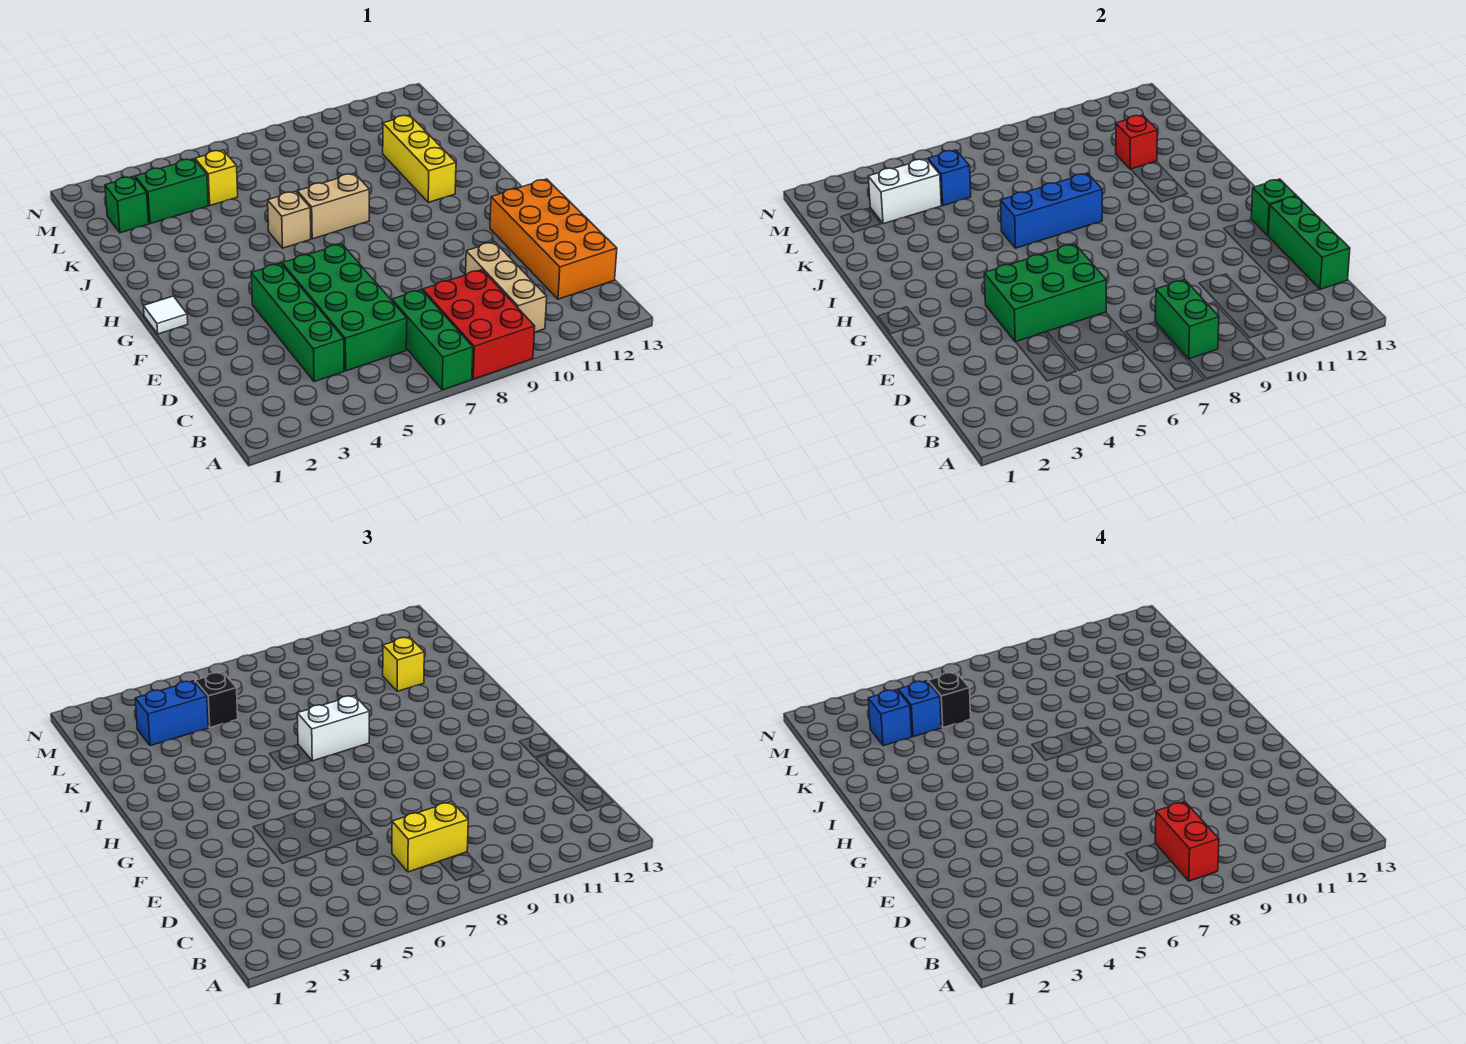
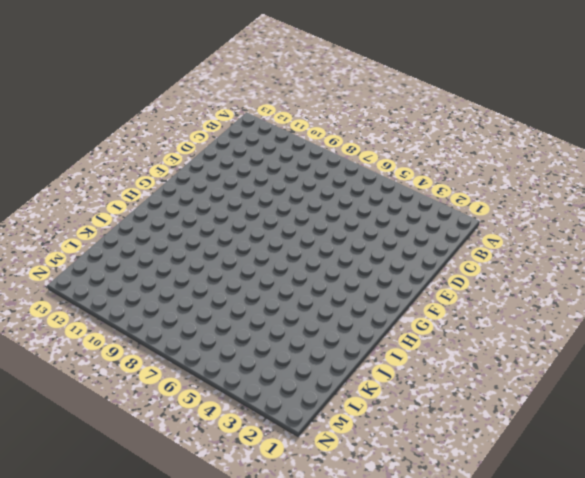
none -> green brick A7:C7 level 1
none -> red brick A8:C9 level 1
none -> tan brick B10:D10 level 1
none -> green brick C4:F4 level 1

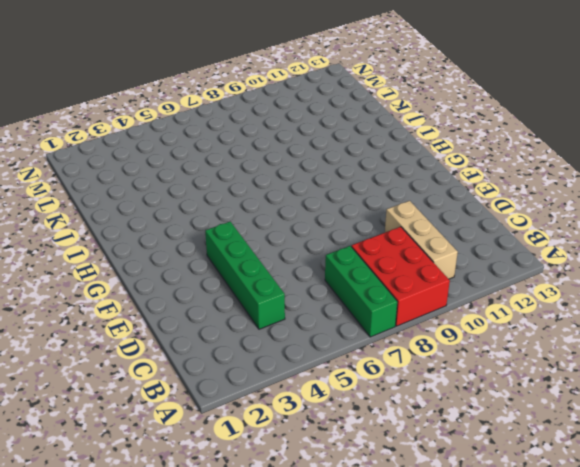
none -> green brick C5:F6 level 1
none -> orange brick C12:F13 level 1
none -> white tile G1 level 1
none -> tan brick I6 level 1

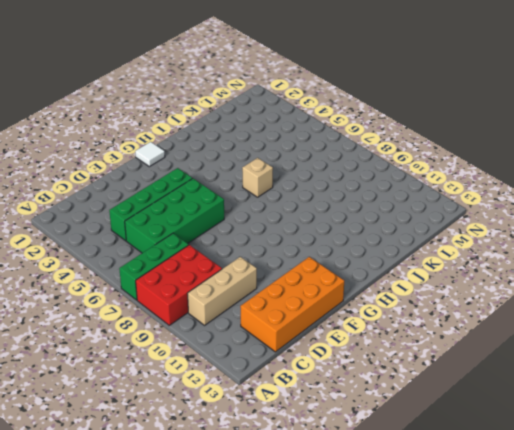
none -> tan brick I7:I8 level 1
none -> yellow brick I11:K11 level 1
none -> green brick L2 level 1
none -> green brick L3:L4 level 1

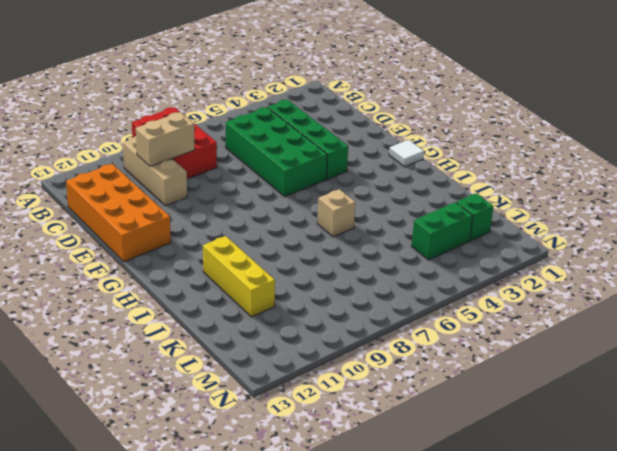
tan brick C9:C10 level 2 -> tan brick I7:I8 level 1
none -> green brick A7:C7 level 1
none -> yellow brick L5 level 1
none -> green brick B8:C8 level 2
none -> green brick C13:E13 level 2

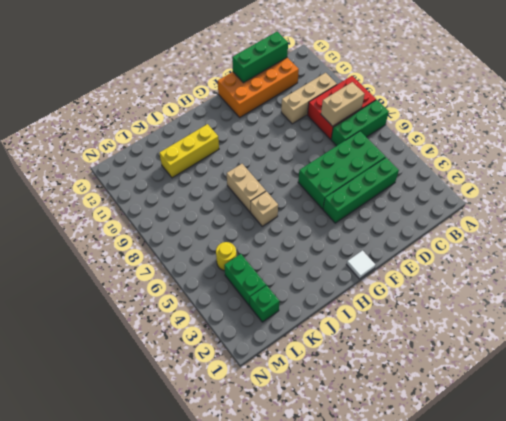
tan brick B8:C8 level 2 -> green brick B8:C8 level 2
yellow round brick L5 level 1 -> yellow brick L5 level 1
none -> green brick E4:F6 level 2
none -> green brick F13 level 2
none -> blue brick I6:I8 level 2
none -> red brick K11 level 2

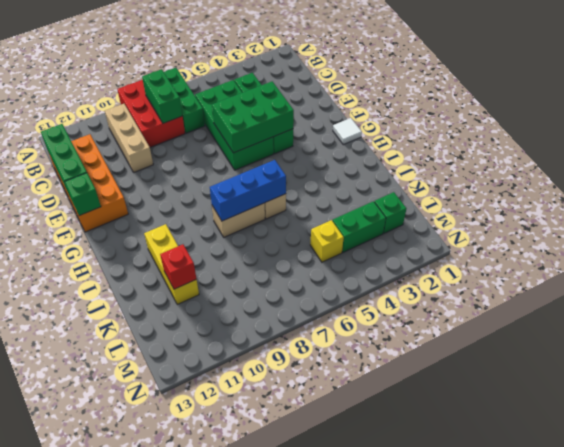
none -> white brick L3:L4 level 2
none -> blue brick L5 level 2
none -> yellow brick C7:C8 level 3
none -> white brick I7:I8 level 3

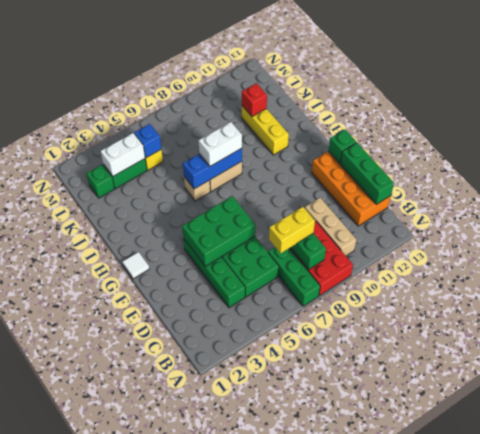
none -> yellow brick K11 level 3
none -> blue brick L3:L4 level 3
none -> black brick L5 level 3
none -> red brick B8:C8 level 4

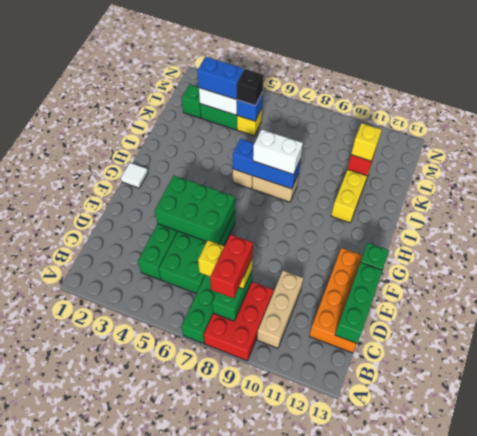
none -> blue brick L3 level 4
none -> blue brick L4 level 4
none -> black brick L5 level 4

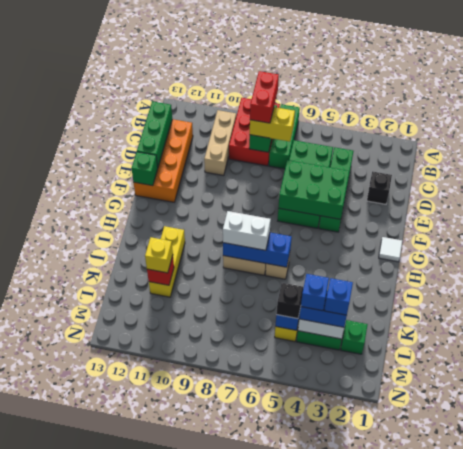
black brick D2 level 1 -> black brick L5 level 4

